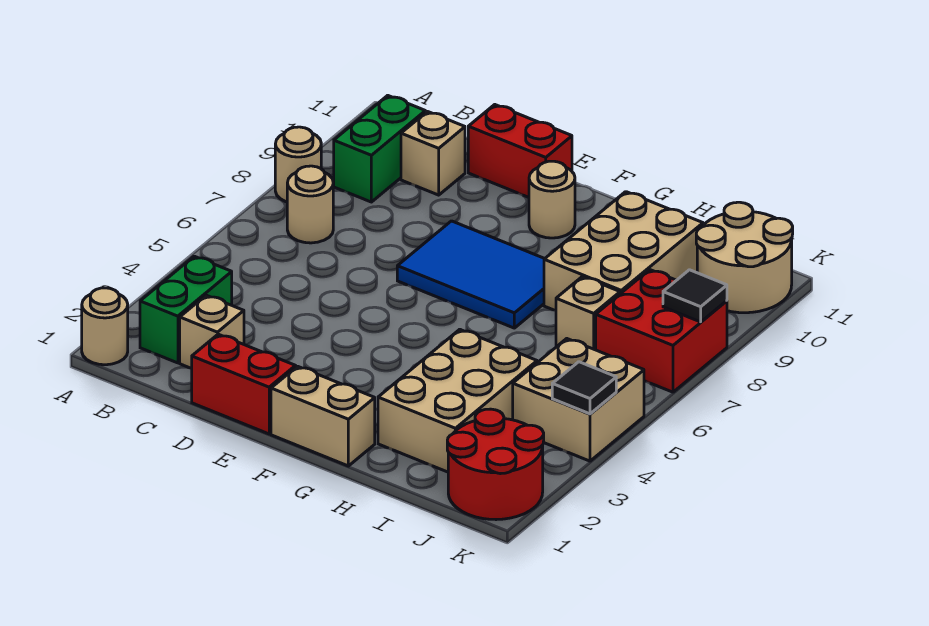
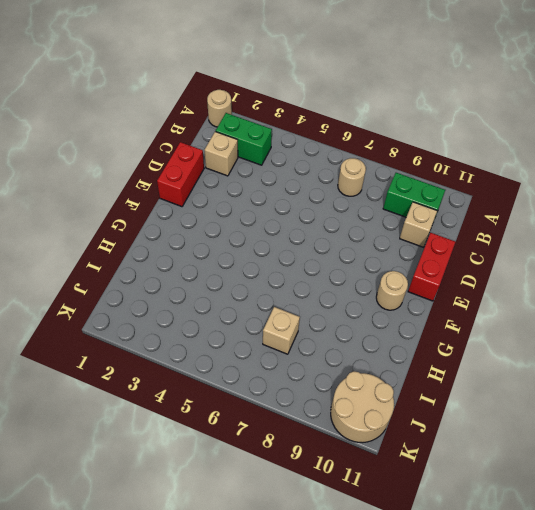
none -> tan round brick A8 level 1
none -> blue tile E7:G8 level 1
none -> tan brick F1:G1 level 1

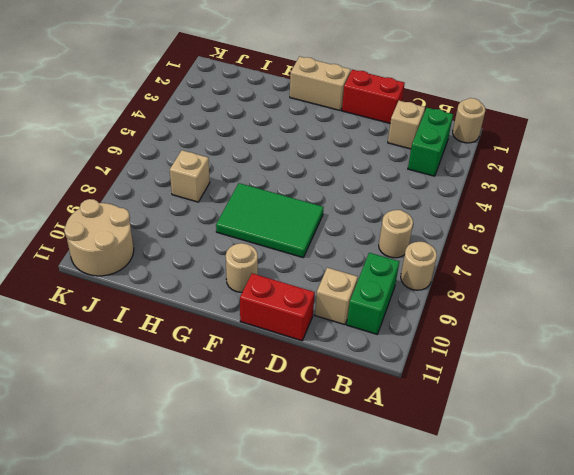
green tile E7:G8 level 1 -> blue tile E7:G8 level 1
none -> tan brick H2:I4 level 1
none -> tan brick H8:I10 level 1
none -> red round brick J1:K2 level 1

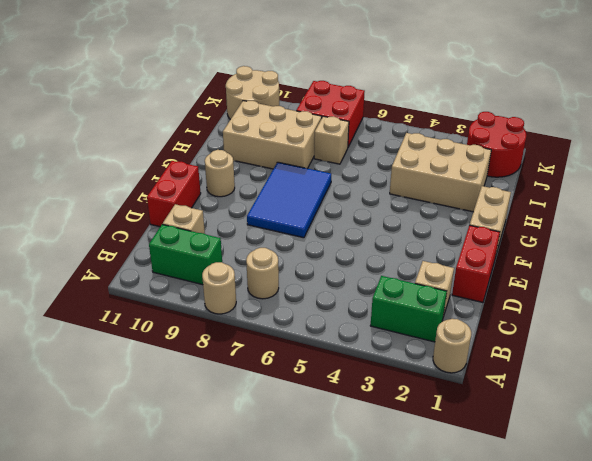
none -> tan brick J4:K5 level 1
none -> black tile K4 level 2
none -> black tile K8 level 2

